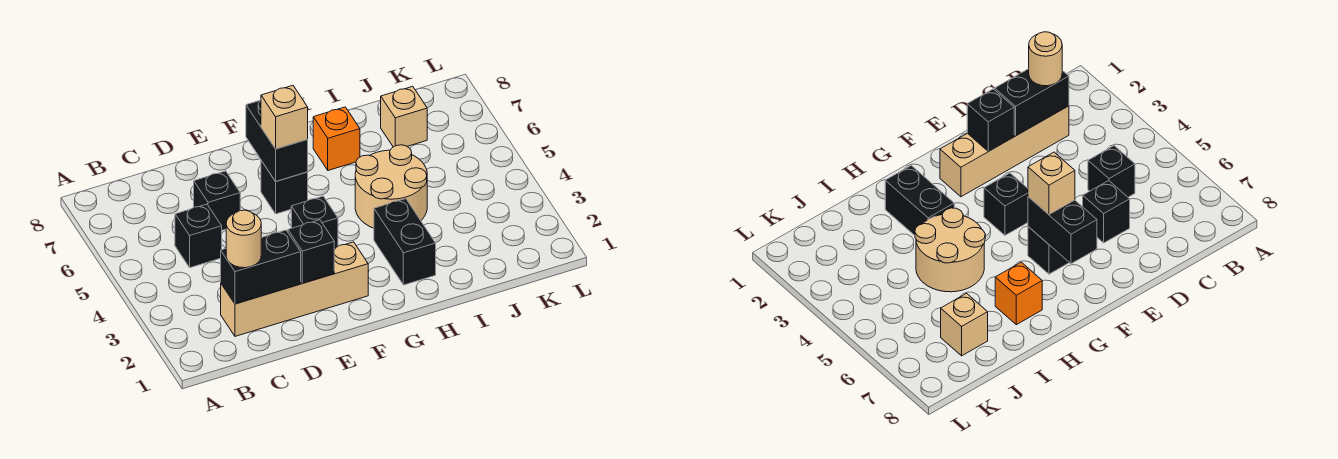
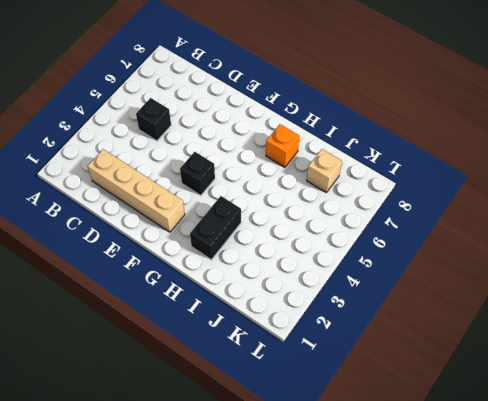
none -> black brick D6 level 1
none -> black brick F6 level 1
none -> tan round brick H4:I5 level 1

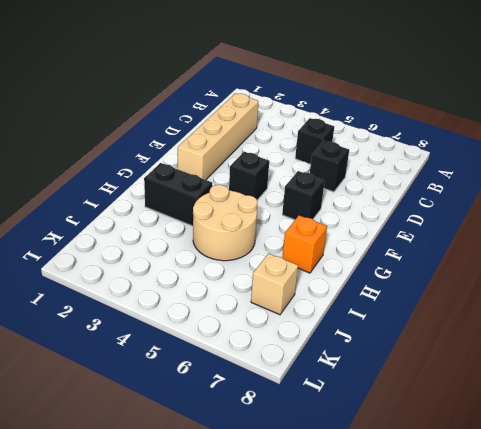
none -> black brick C2:D2 level 2
none -> black brick E2 level 2
none -> black brick F6:F7 level 2

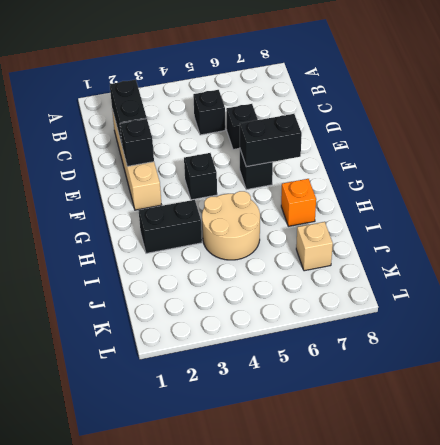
none -> tan round brick C2 level 3
none -> tan brick F6 level 3

